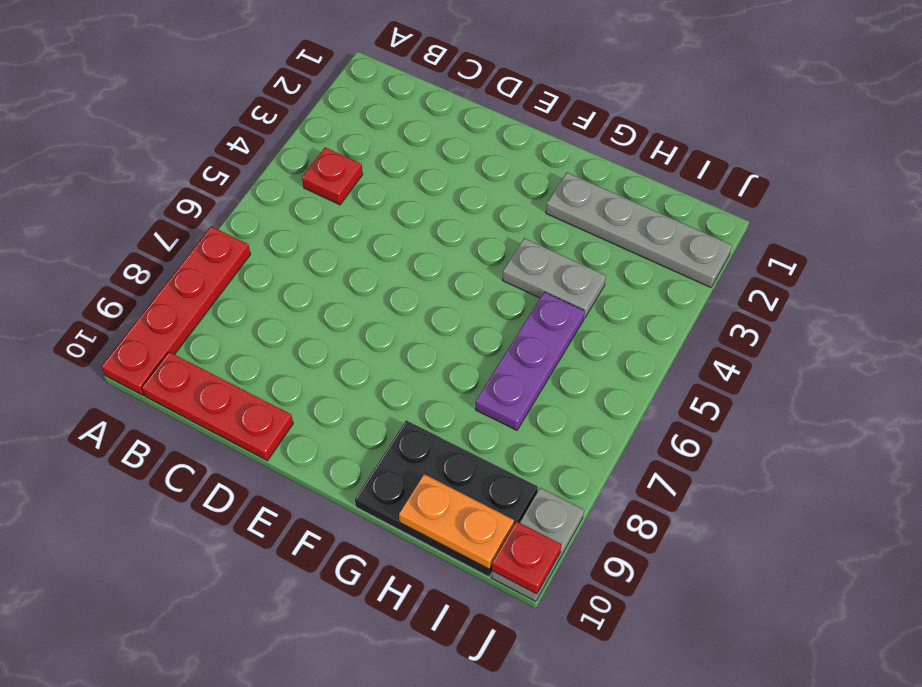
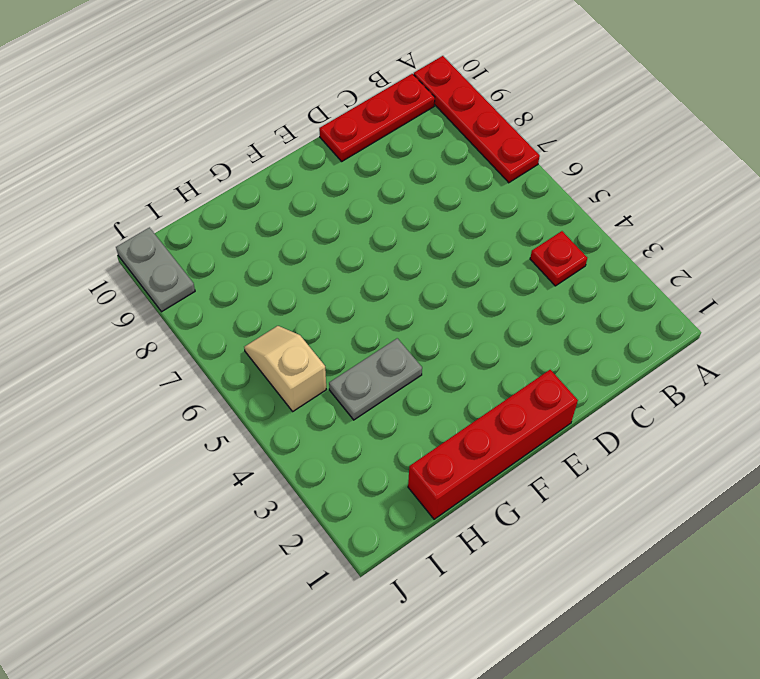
red brick E1:H1 level 1 -> none
tan slope I5:I6 level 1 top 5 -> none
none -> grey plate G2:J2 level 1
none -> black plate G9:I10 level 1

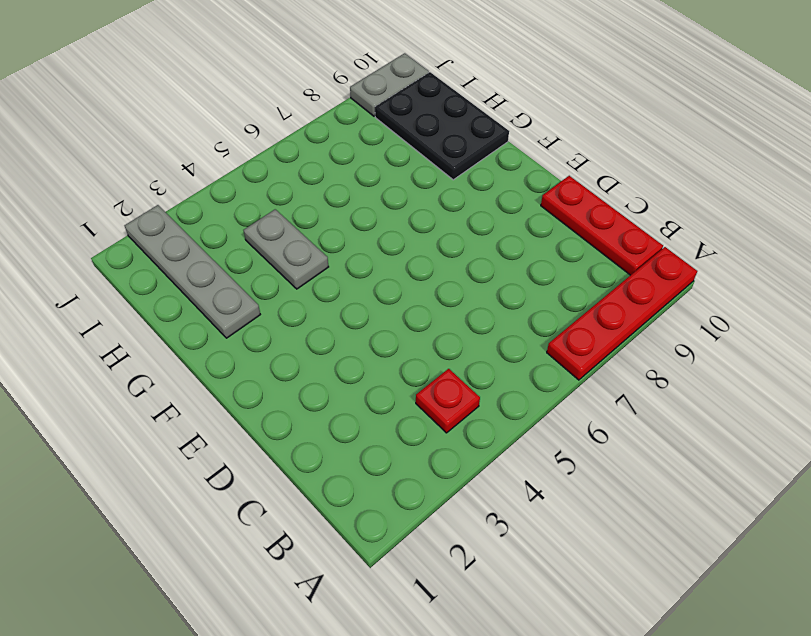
none -> purple plate H5:H7 level 1
none -> orange plate H10:I10 level 2

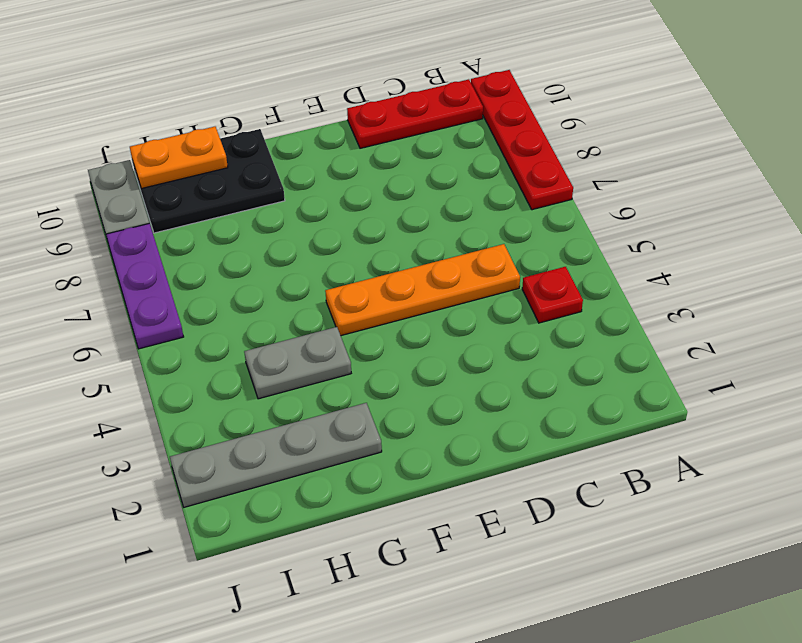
orange plate C5:F5 level 1 -> none
purple plate J6:J8 level 1 -> purple plate H5:H7 level 1
none -> red plate J10 level 2

